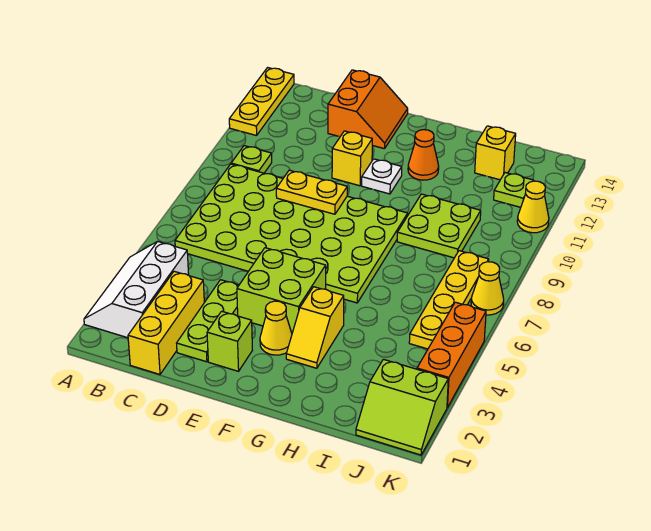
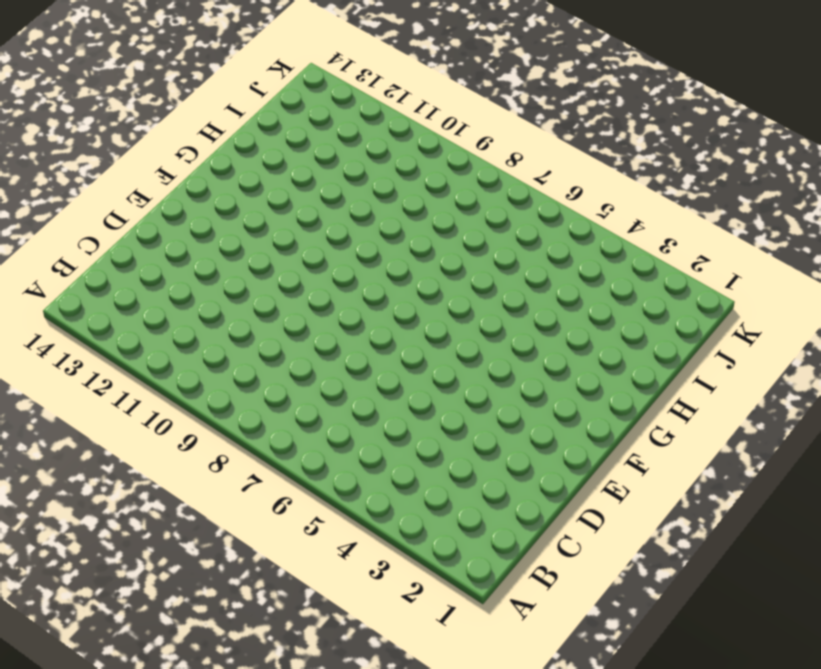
none -> white slope A2:B4 level 1 top B
none -> yellow plate A12:A14 level 1
none -> lime plate B6:G9 level 1

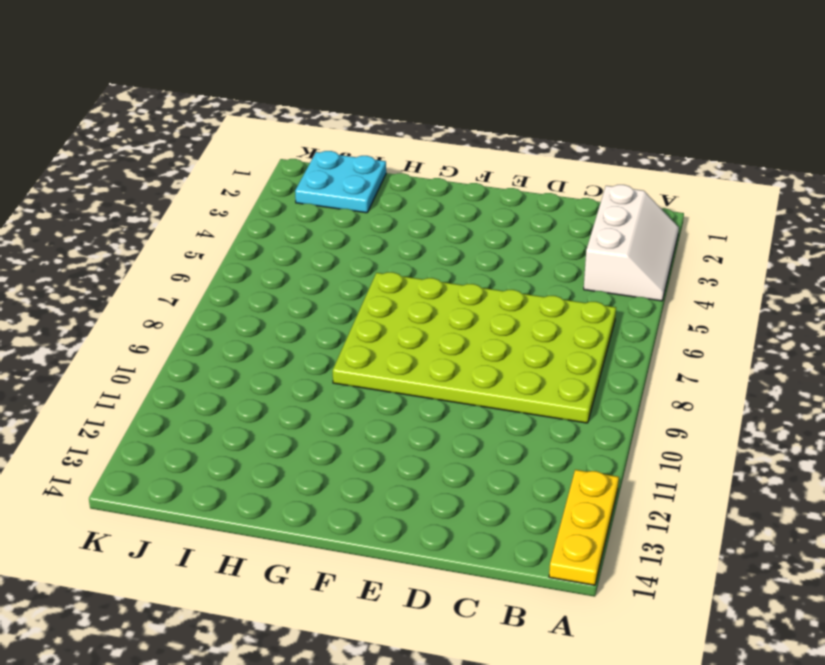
cyan plate I1:J2 level 1 -> lime slope J1:K2 level 1 top 2
none -> lime plate B10 level 1
none -> yellow brick C1:C3 level 1
none -> lime plate D2:D4 level 1

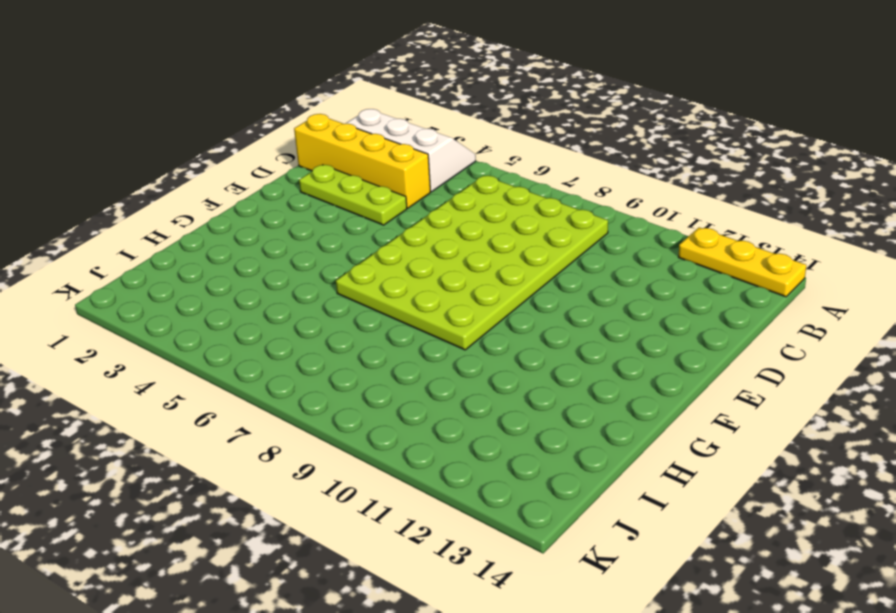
yellow brick C1:C4 level 1 -> yellow brick C1:C3 level 1
none -> lime plate B10 level 1
none -> orange slope D13:E14 level 1 top D
none -> lime brick E2 level 1

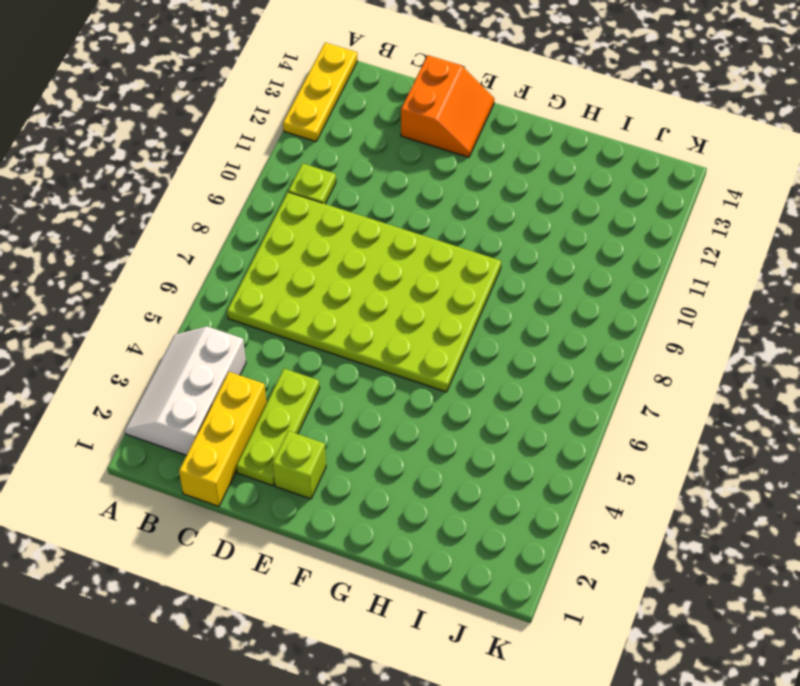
none -> lime brick E4:F5 level 1
none -> yellow brick E11 level 1
none -> yellow cone F3 level 1

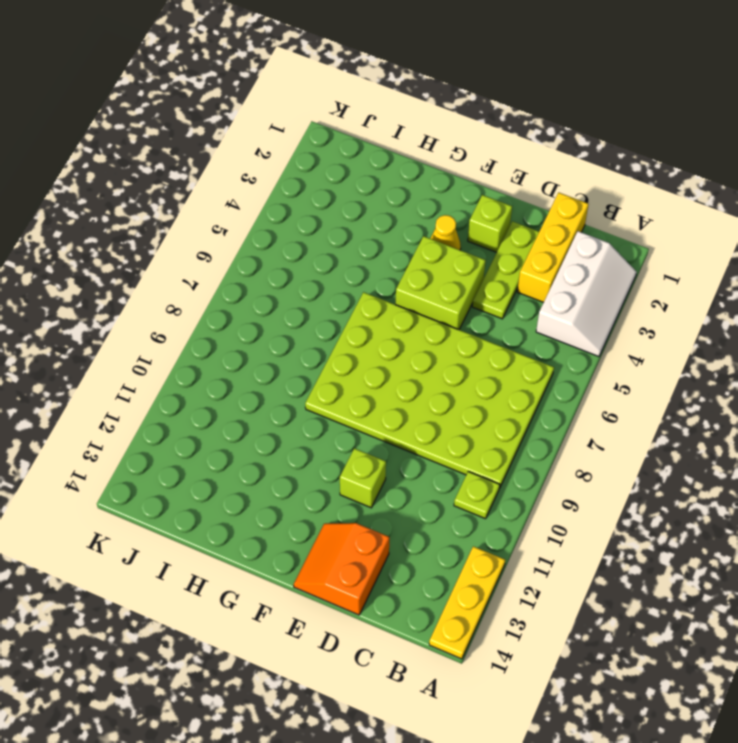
lime brick E11 level 1 -> yellow brick E11 level 1
none -> white plate F11 level 1
none -> yellow slope G3:G4 level 1 top 4
none -> orange cone G12 level 1

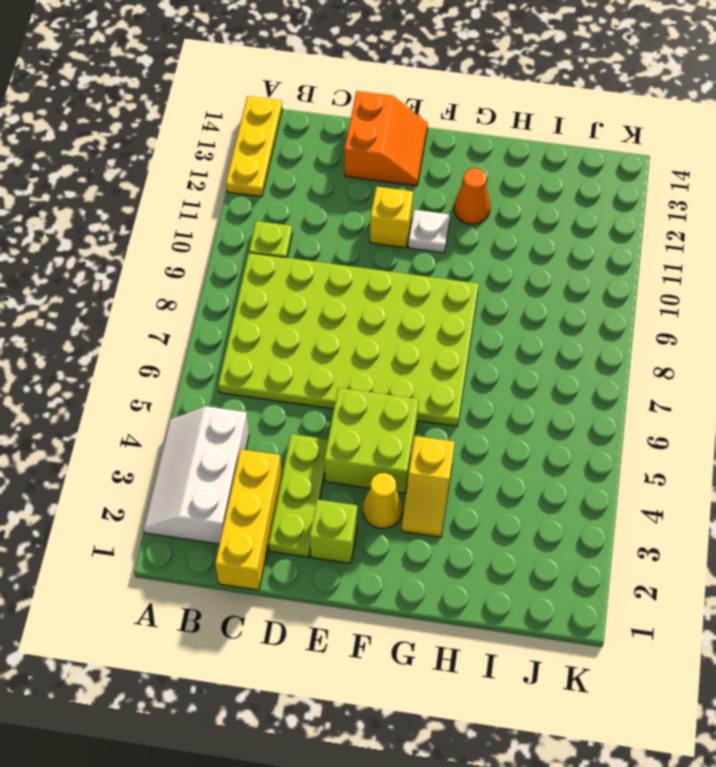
none -> lime plate H9:I10 level 1
none -> yellow brick I13 level 1
none -> lime slope J1:K2 level 1 top 2

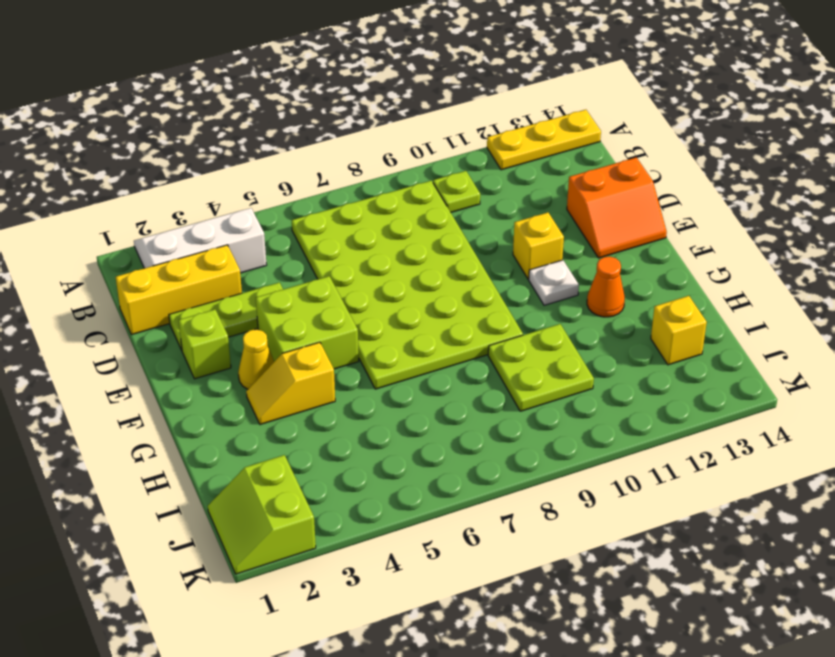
none -> yellow plate J5:J8 level 1
none -> lime plate J12 level 1
none -> orange brick K3:K5 level 1

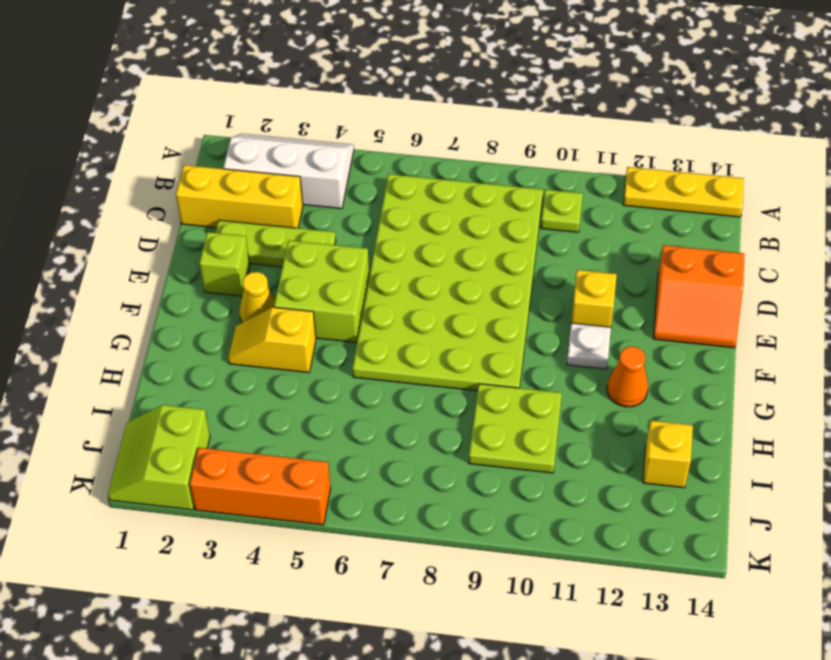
none -> yellow plate J5:J8 level 1
none -> lime plate J12 level 1
none -> yellow cone K7 level 1

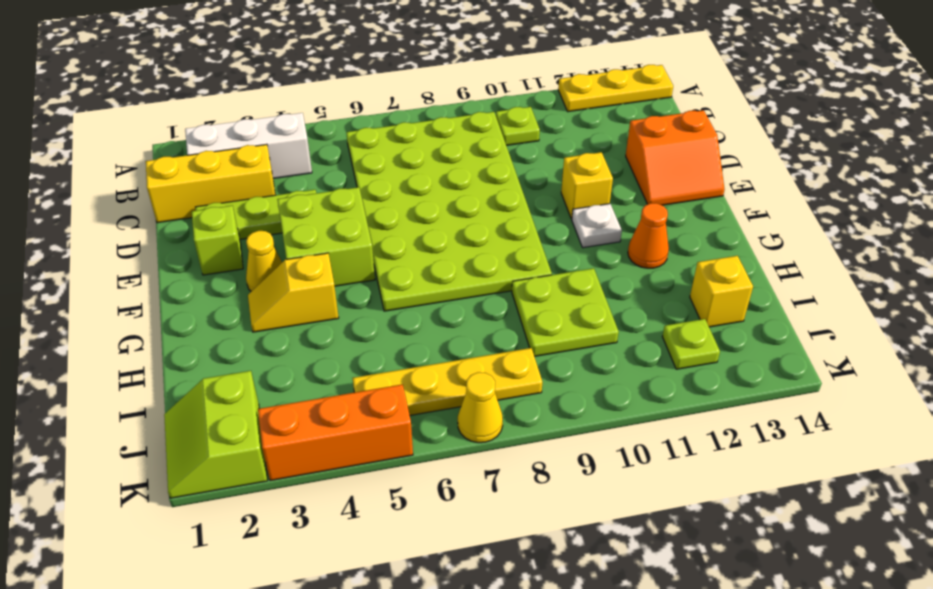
none -> yellow cone K11 level 1
none -> yellow plate D9:E9 level 2

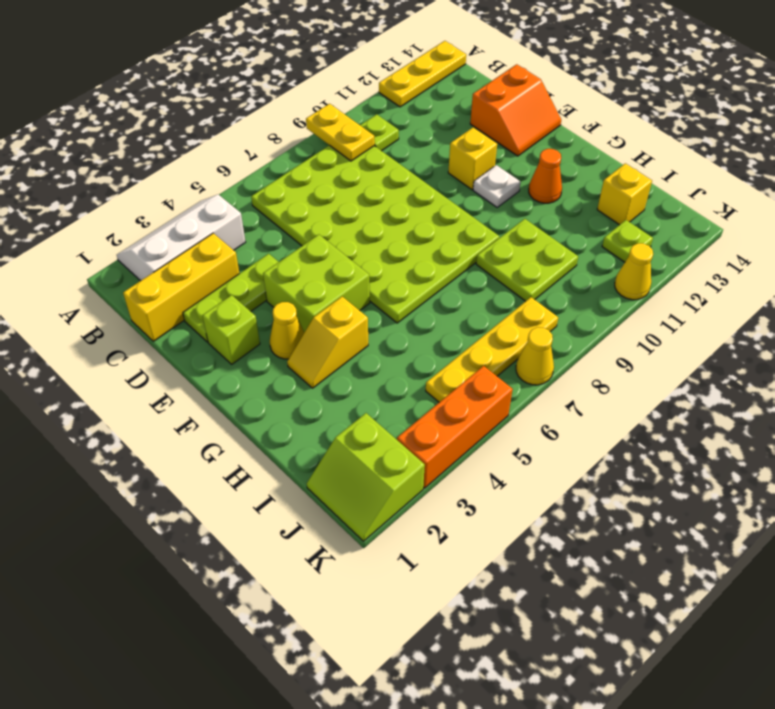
yellow plate A9:B9 level 2 -> yellow plate D9:E9 level 2

